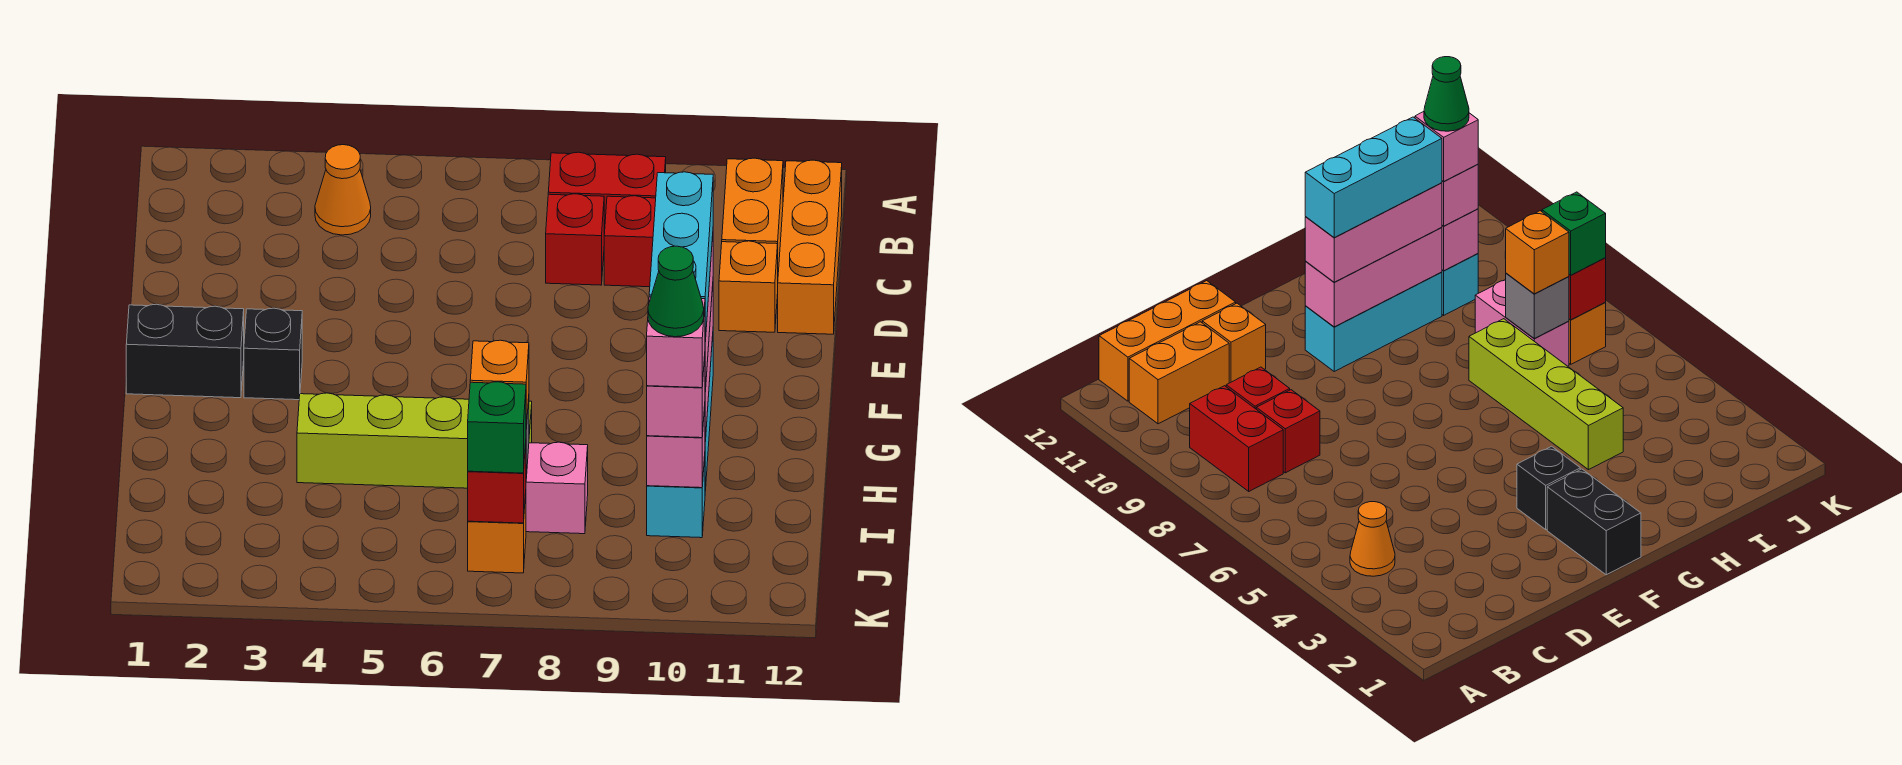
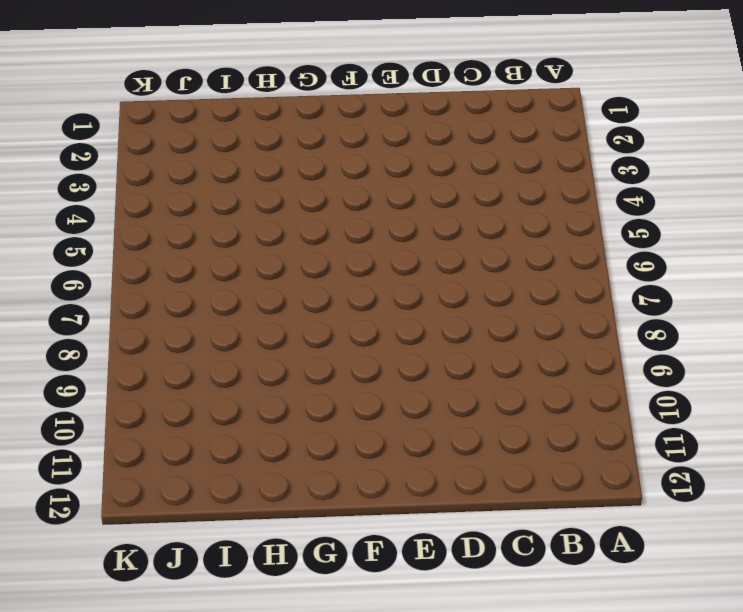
none -> orange cone B4 level 1
none -> red brick B8:B9 level 1
none -> orange brick B11:C11 level 1

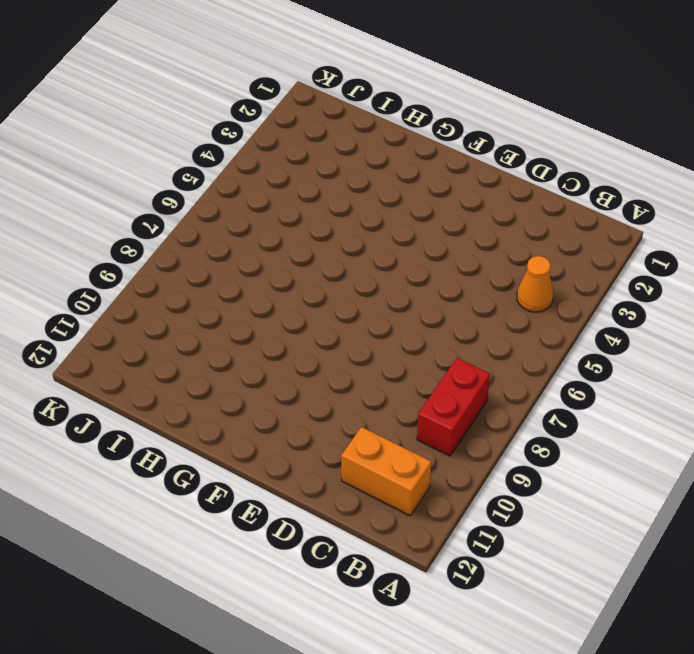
none -> orange brick B12:D12 level 1
none -> red brick C8 level 1
none -> red brick C9 level 1

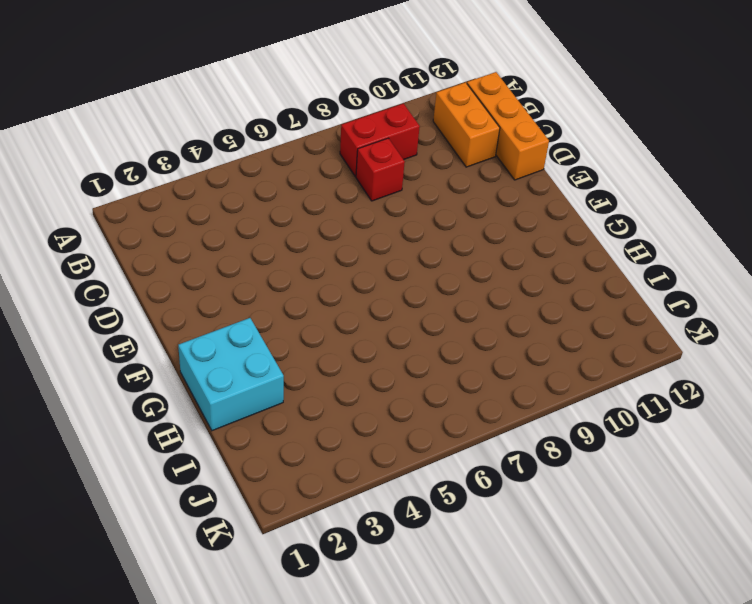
cyan brick G1:H2 level 1 -> none
none -> orange cone B4 level 1
none -> red brick C9 level 1
none -> orange brick D11 level 1

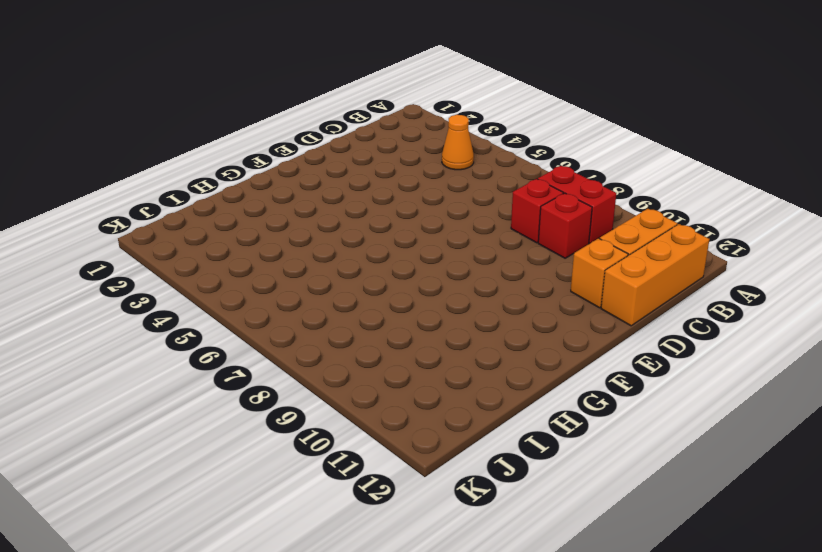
none -> black brick F1:F2 level 1
none -> black brick F3 level 1
none -> cyan brick F10:H10 level 1

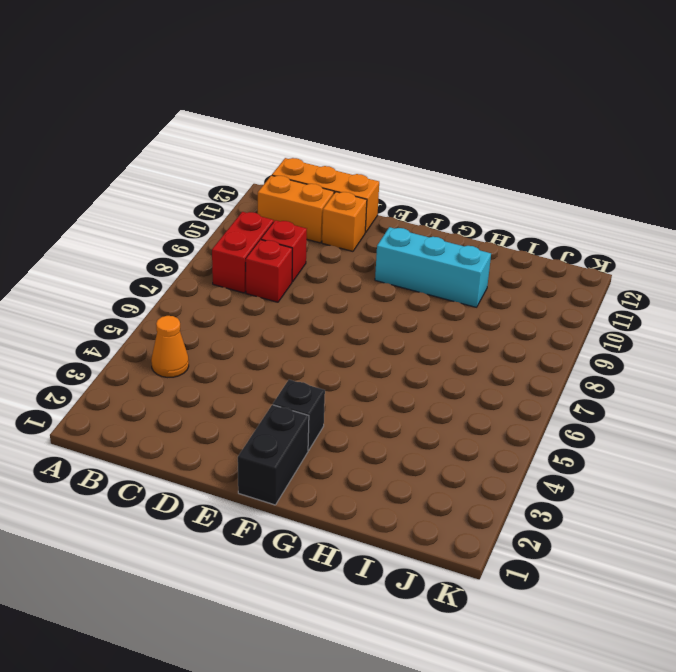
none -> lime brick H4:H7 level 1
none -> pink brick I7:I8 level 1
none -> cyan brick I10 level 1

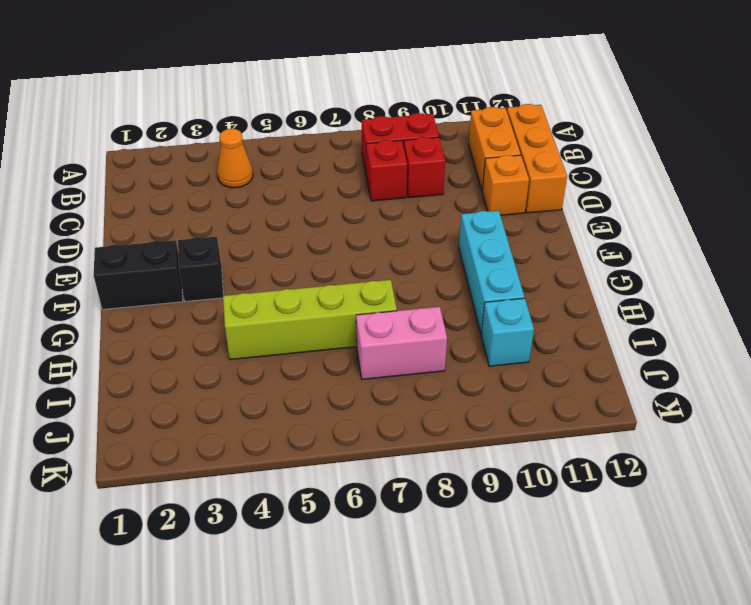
none -> orange brick J7 level 1
none -> pink brick F10:H10 level 2
none -> grey brick I7 level 2

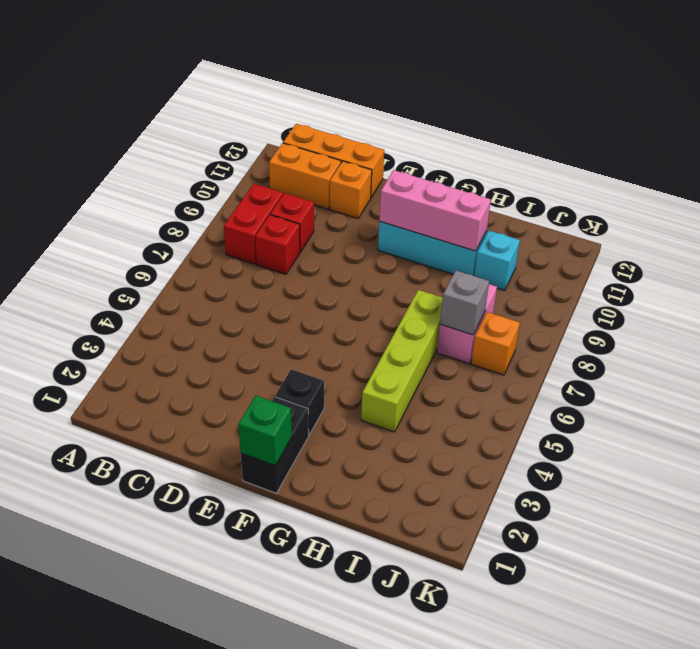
green brick F1 level 2 -> green brick J7 level 3
none -> orange cone B4 level 1
none -> pink brick I10 level 2
none -> red brick J7 level 2

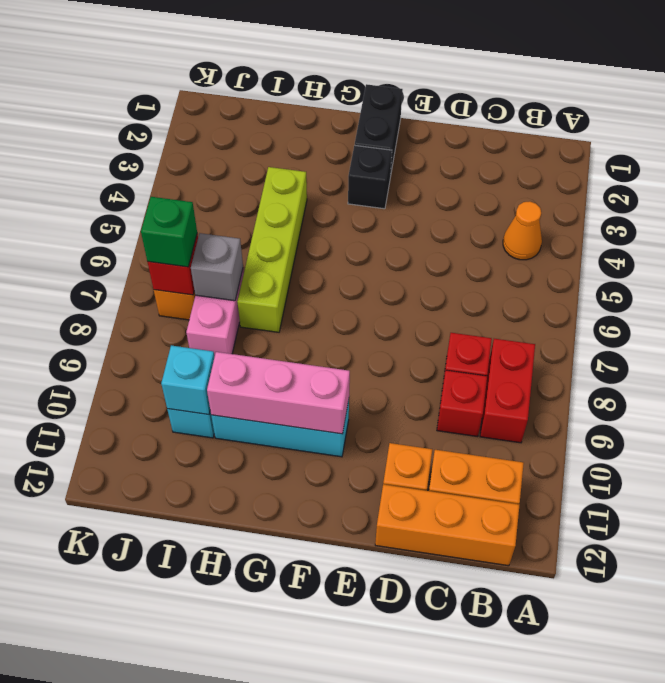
cyan brick I10 level 2 -> pink brick I10 level 2
none -> pink brick F10:H10 level 3
none -> orange brick I7 level 3
none -> pink brick I10 level 3

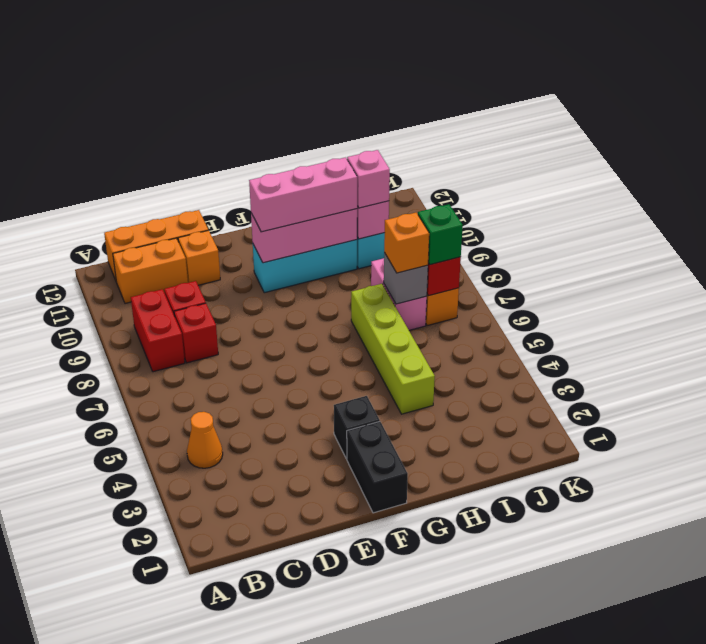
none -> cyan brick F10:H10 level 4
none -> pink brick I10 level 4
none -> green cone I10 level 5

